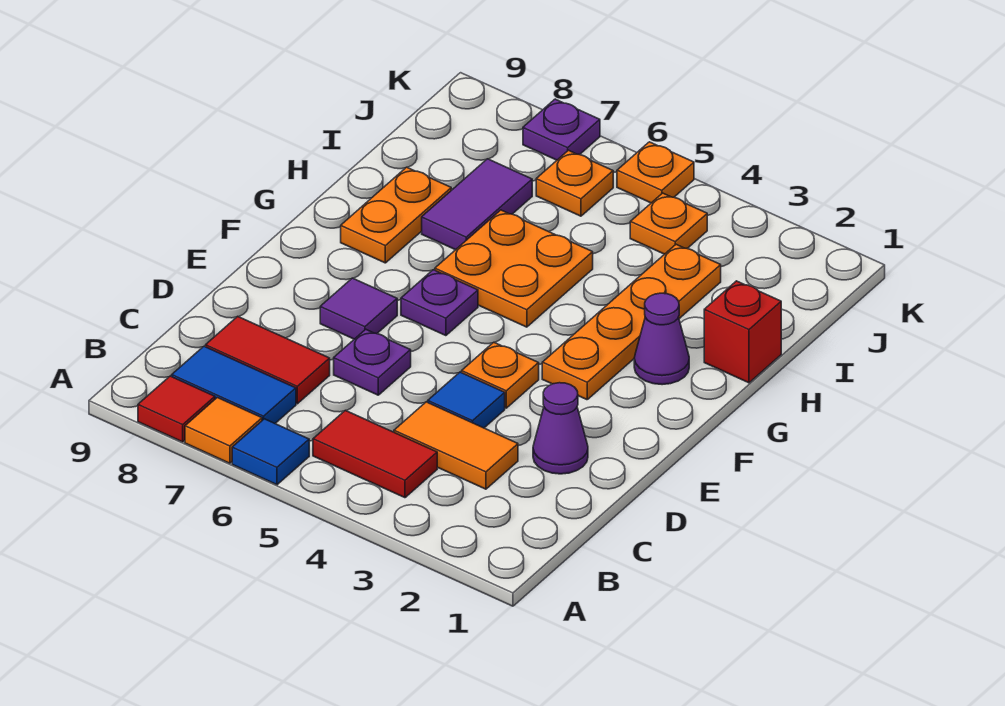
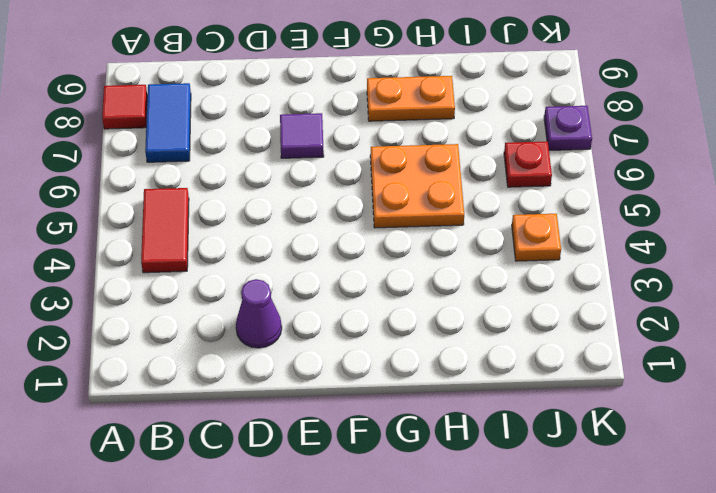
red plate J6 level 1 -> orange plate J6 level 1
none -> blue tile A6 level 1
none -> orange tile A7 level 1
none -> orange tile C3:C4 level 1

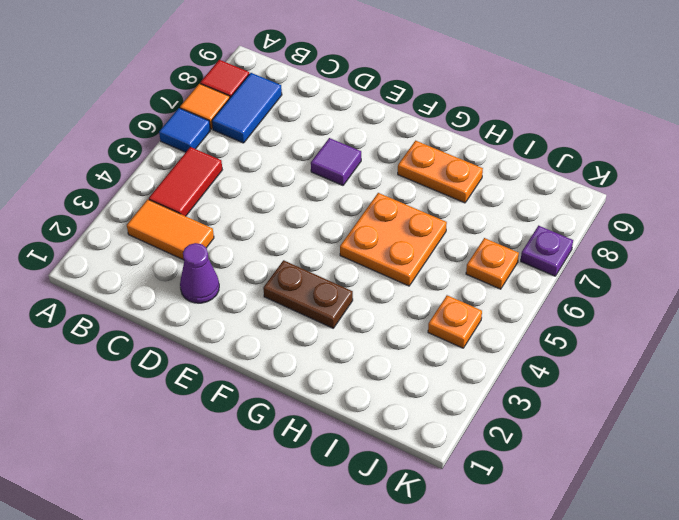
orange tile B3:C3 level 1 -> orange tile C3:C4 level 1
brown plate F3:G3 level 1 -> orange plate F3:I3 level 1
none -> red tile C7:C8 level 1
none -> blue tile D4 level 1
none -> purple plate D6 level 1

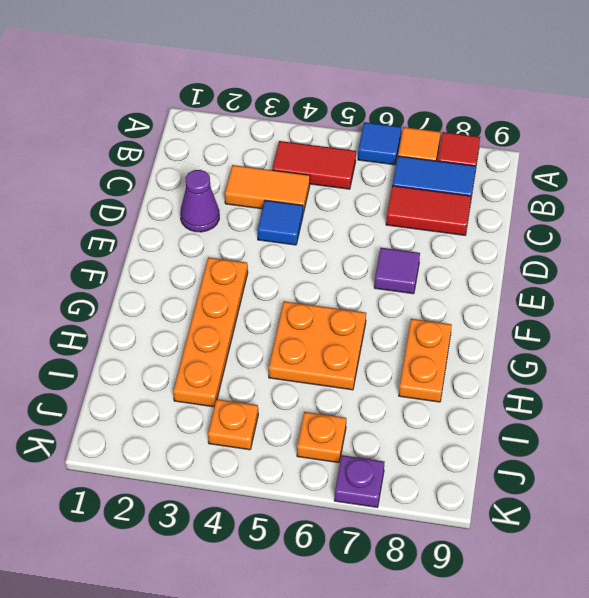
none -> purple plate D6 level 1
none -> orange plate E4 level 1
none -> purple plate F6 level 1

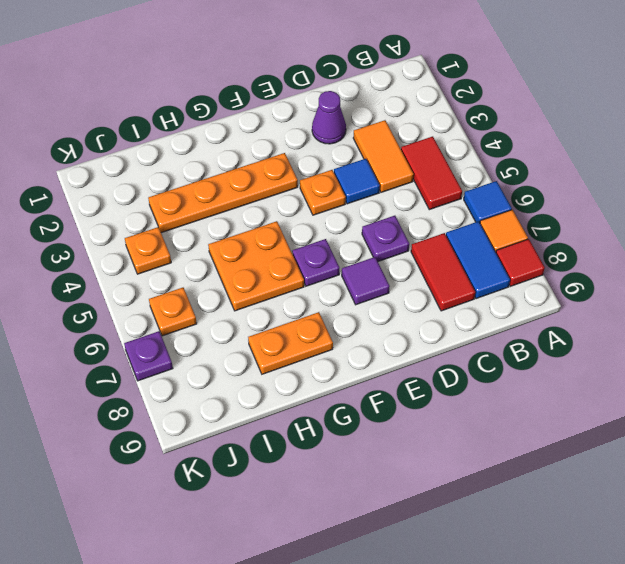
none -> purple cone G2 level 1
none -> red brick H1 level 1
none -> purple tile H7:I7 level 1

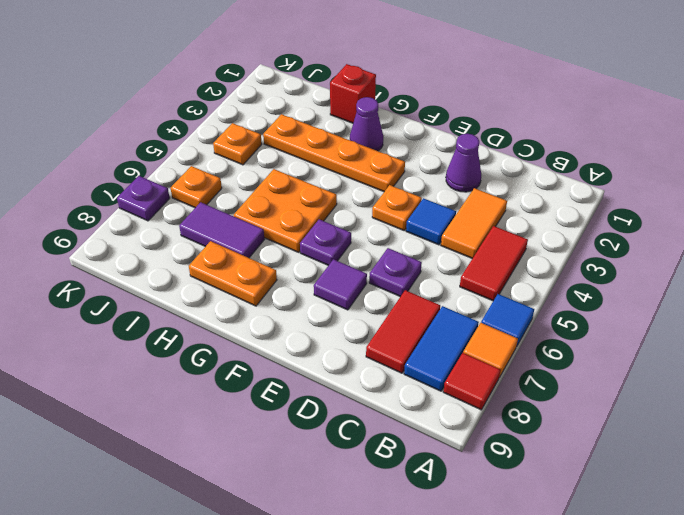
none -> orange plate K5 level 1

